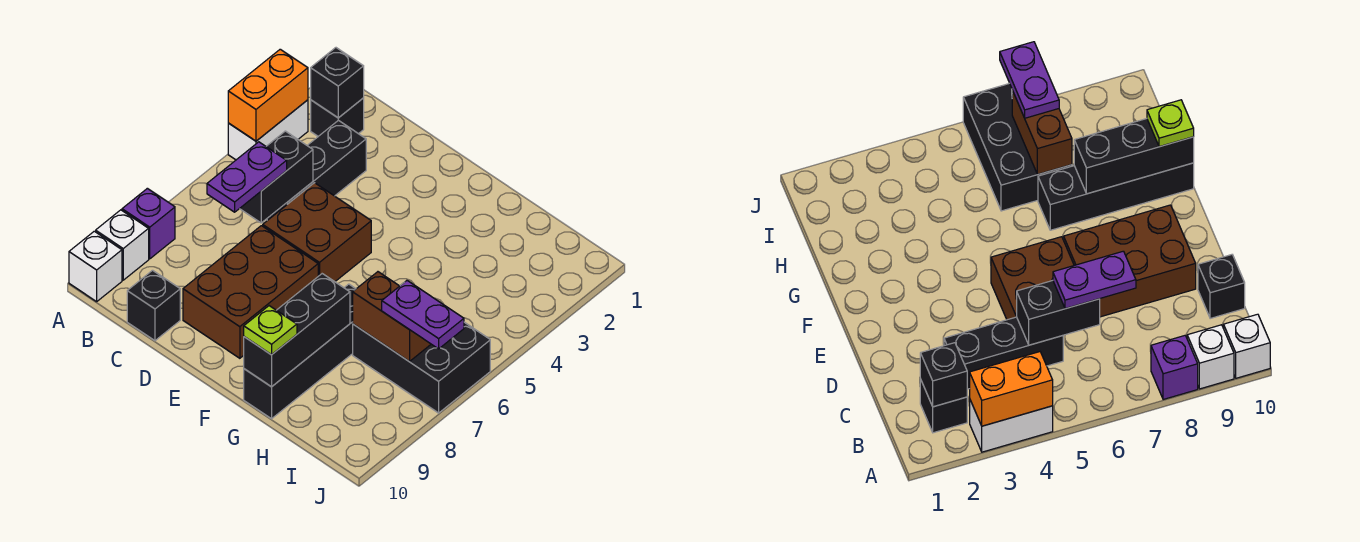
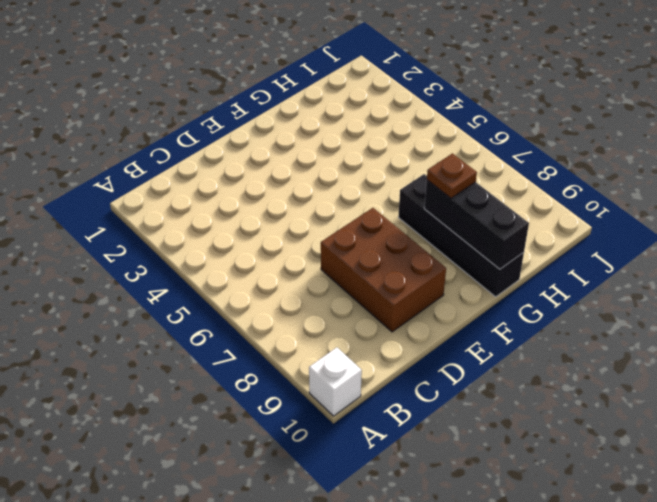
brown plate G8 level 3 -> none
none -> white brick A3:A4 level 1
none -> purple brick A8 level 1
none -> white brick A9 level 1

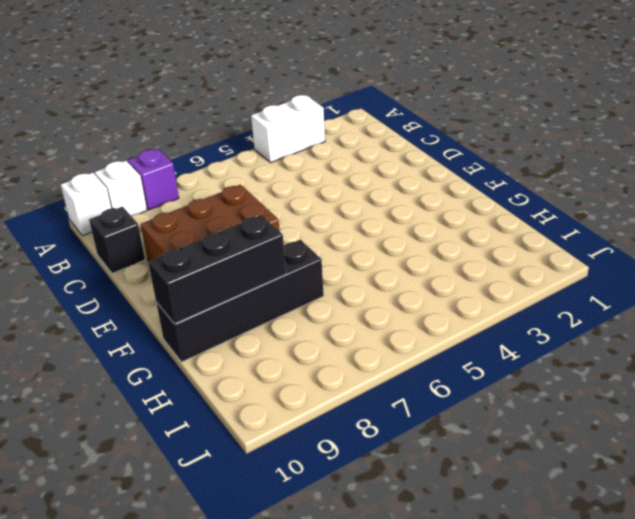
none -> black brick B2 level 1
none -> black brick C3:C5 level 1
none -> brown brick D5:E6 level 1

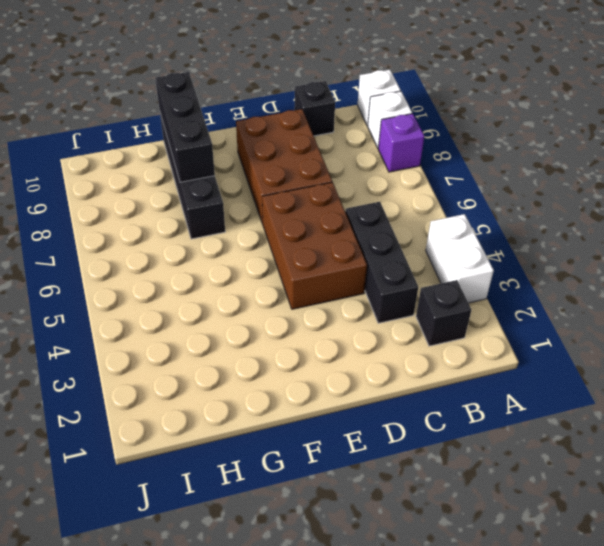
brown brick D4:E6 level 1 -> brown brick D5:E6 level 1
none -> black brick H6:J7 level 1
none -> orange brick A3:A4 level 2
none -> black brick B2 level 2

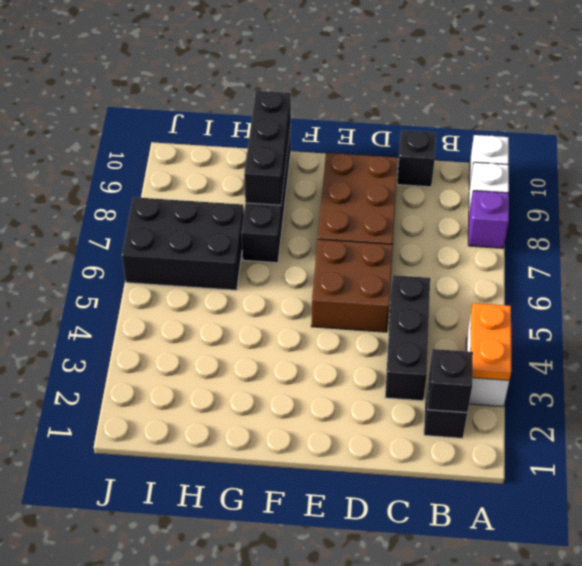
orange plate A3:A4 level 2 -> orange brick A3:A4 level 2
none -> black brick C5:C6 level 2
none -> brown brick H7:I7 level 2
none -> purple plate C6:C7 level 3

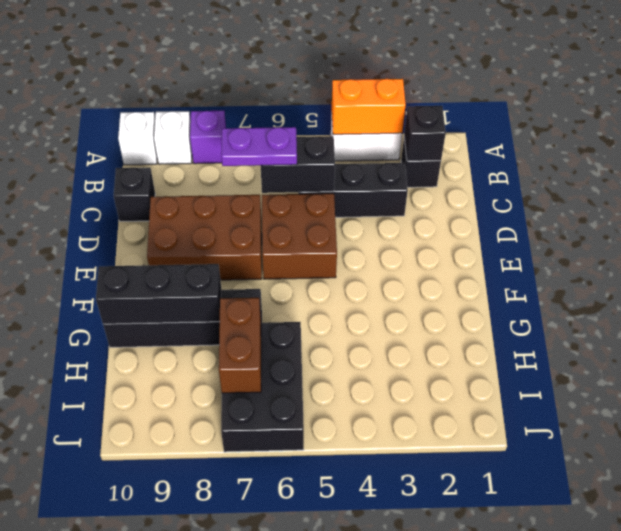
none -> lime plate G10 level 3
none -> purple plate I7:J7 level 3

